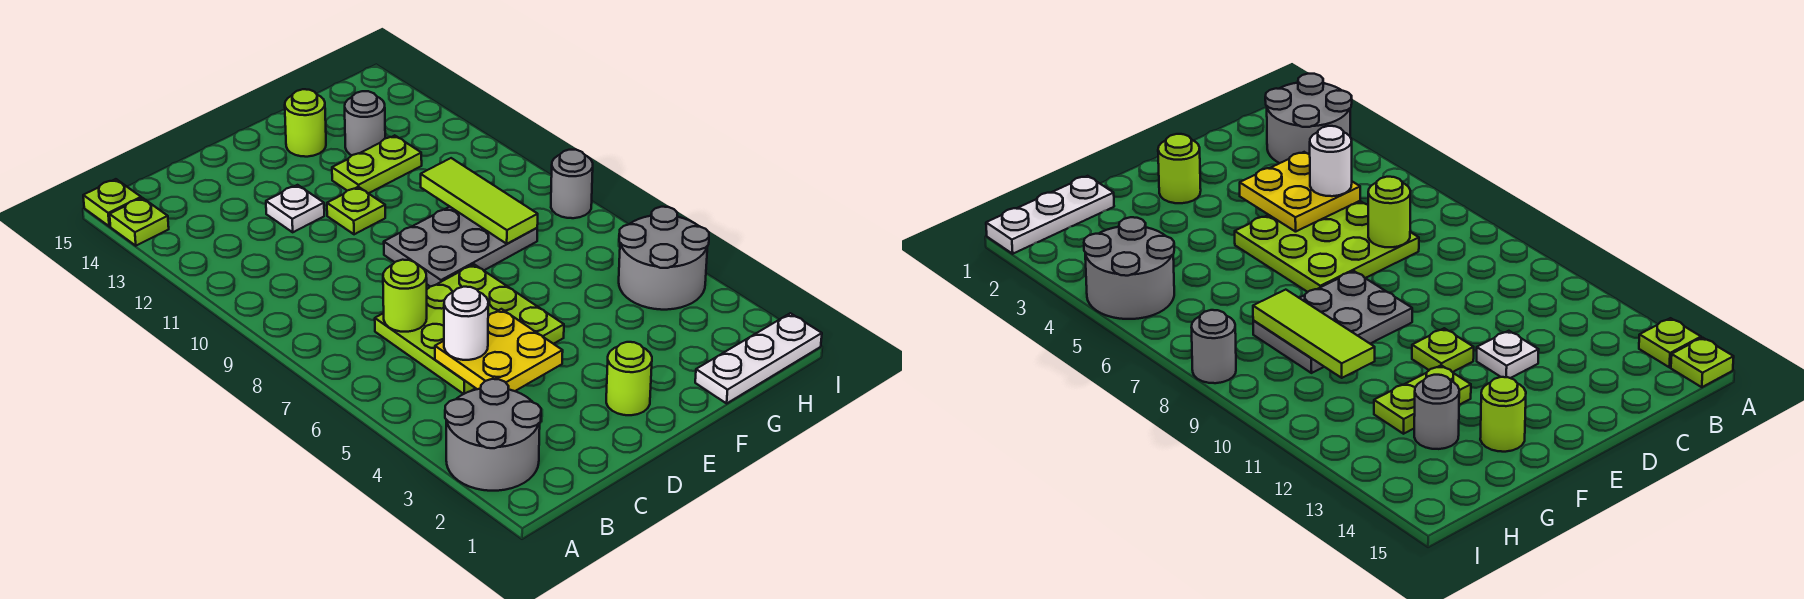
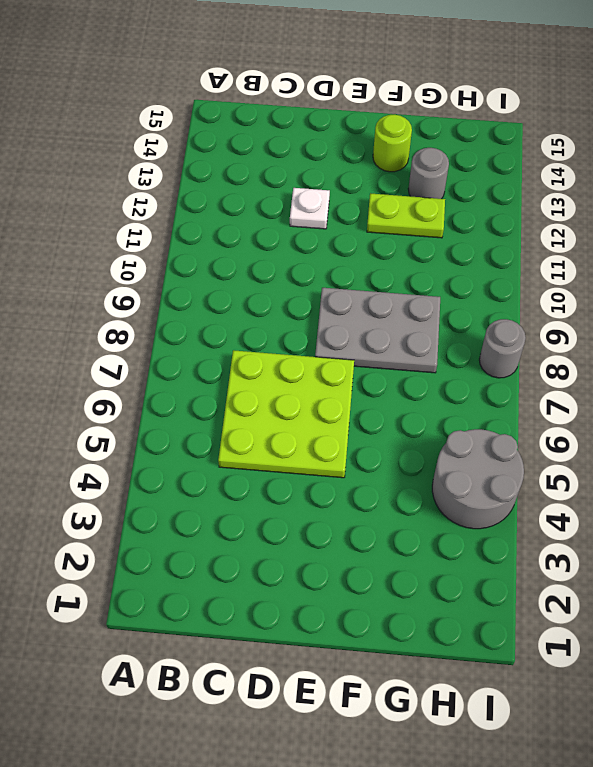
none -> grey round brick A2:B3 level 1
none -> lime plate A14 level 1
none -> lime plate A15 level 1

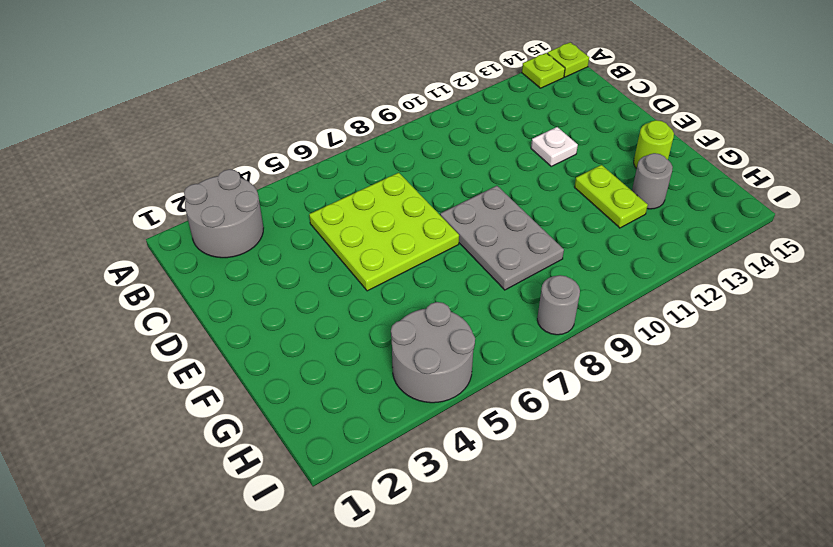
none -> lime round brick E2 level 1
none -> lime plate E11 level 1
none -> white plate G1:I1 level 1

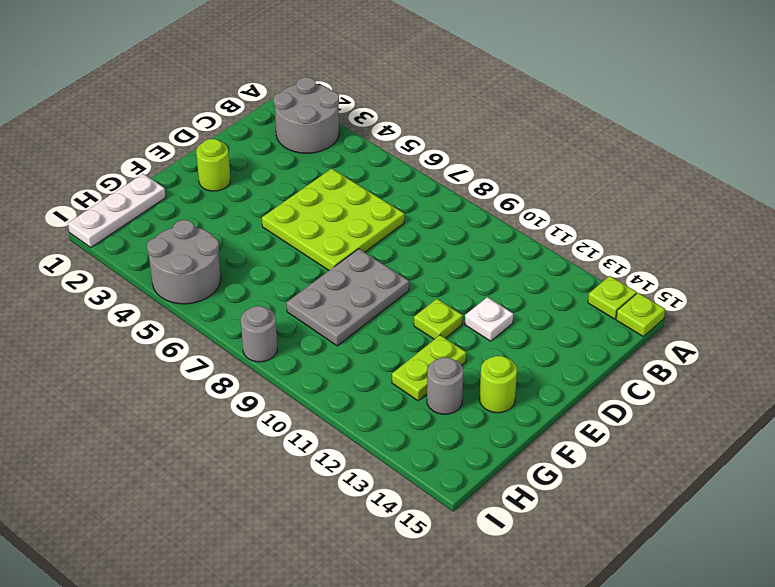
none -> yellow plate C4:D5 level 2
none -> lime round brick C7 level 2
none -> lime tile G8:G10 level 2

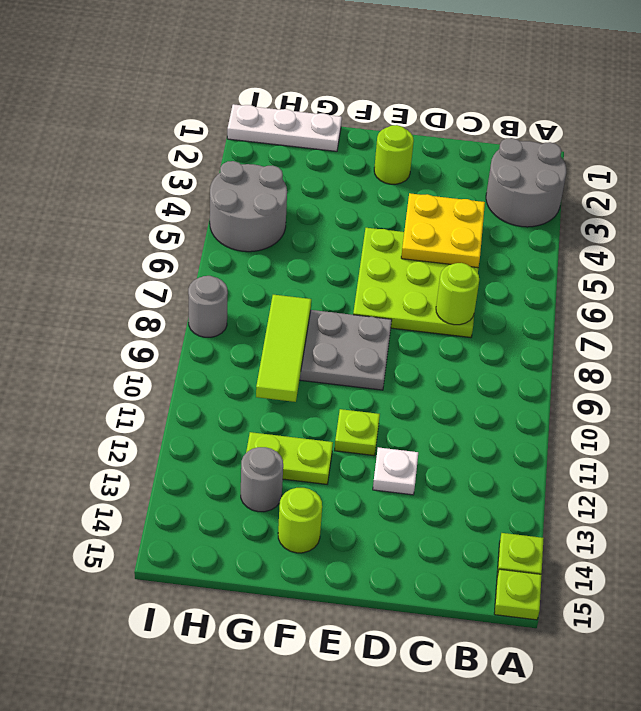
none -> white round brick C5 level 3

